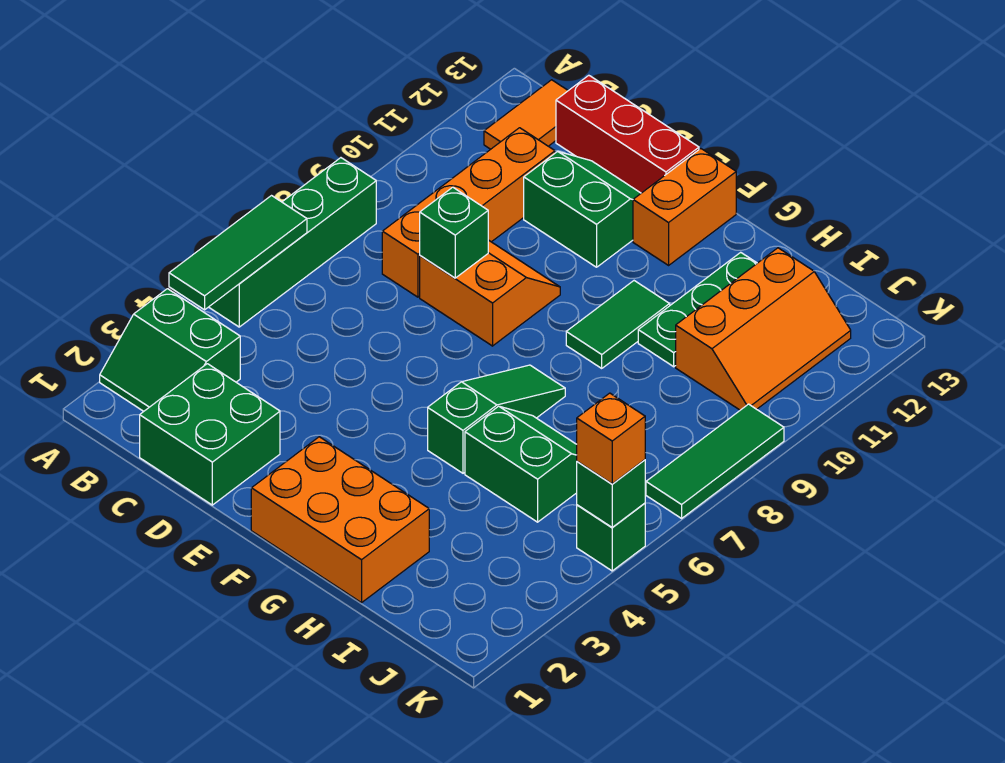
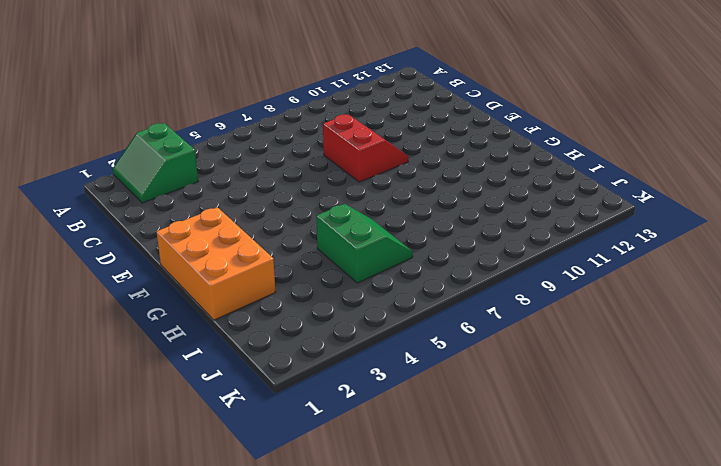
red slope D8:E9 level 1 top 8 -> orange slope D8:E9 level 1 top 8
none -> green brick A5:A8 level 1
none -> orange tile B12:B13 level 1
none -> green brick C1:D2 level 1

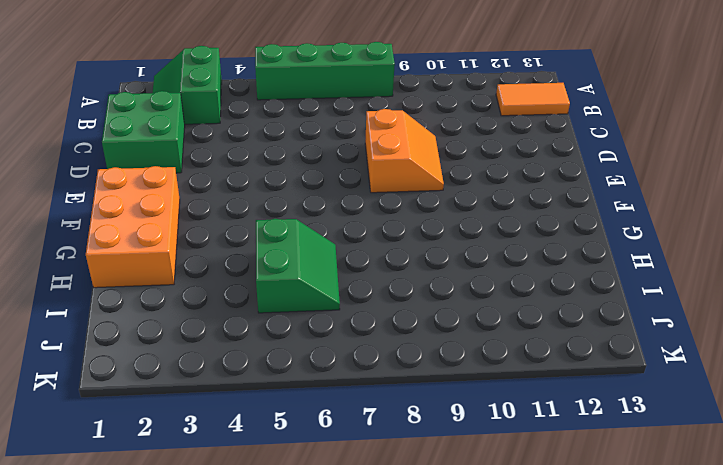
none -> orange brick C8:C11 level 1
none -> red brick C13:E13 level 1
none -> green slope D11:E12 level 1 top 11

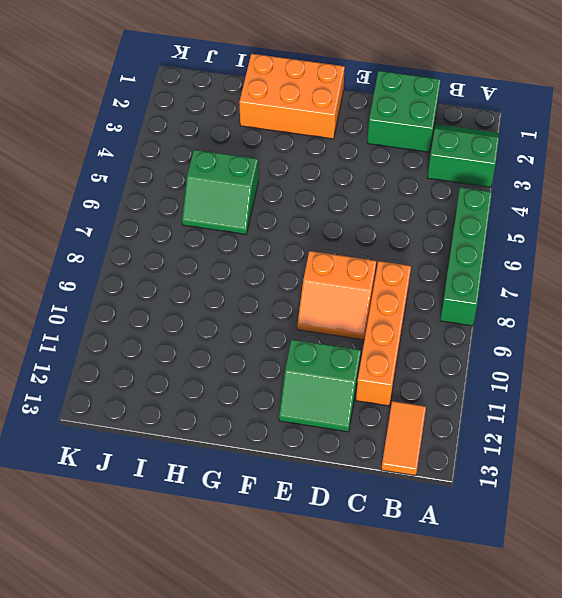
none -> red brick C13:E13 level 1
none -> orange brick F12:F13 level 1
none -> green slope G5:G7 level 1 top 5

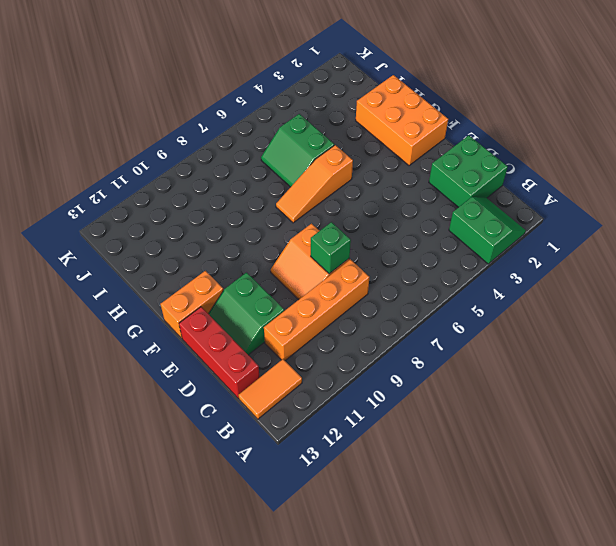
orange slope G5:G7 level 1 top 5 -> green slope G5:G7 level 1 top 5
none -> green brick A5:A8 level 1
none -> green tile G9:G10 level 1
none -> green plate H10:H12 level 1

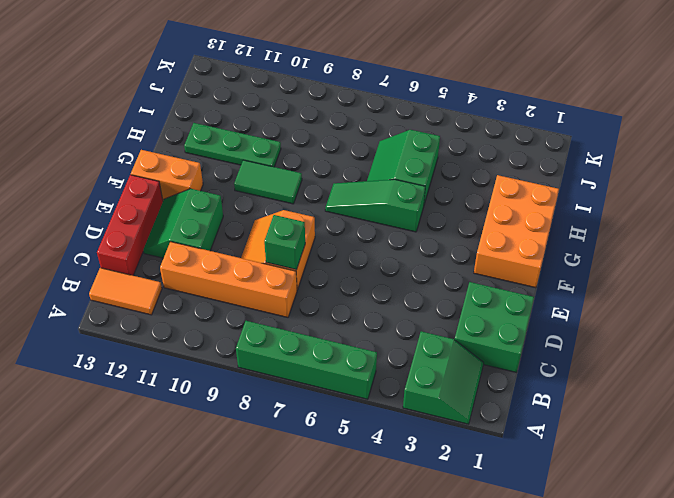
none -> orange slope I10:J12 level 1 top I
none -> green brick K5 level 1
none -> green tile K7:K9 level 1

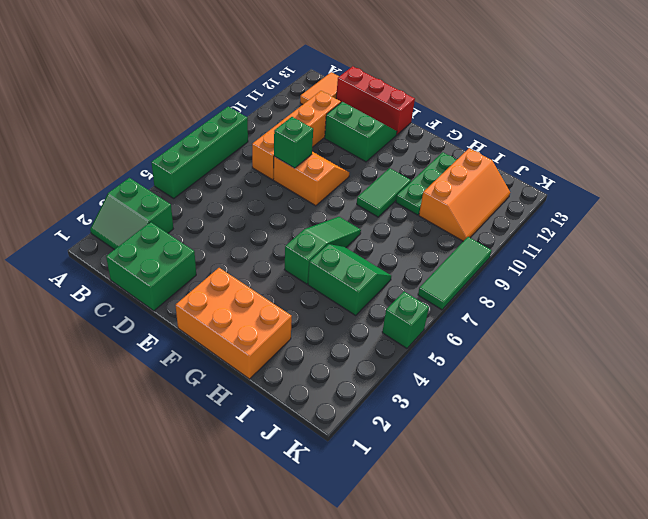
none -> orange brick F12:F13 level 1
none -> green tile A4:A6 level 2
none -> green brick K5 level 2

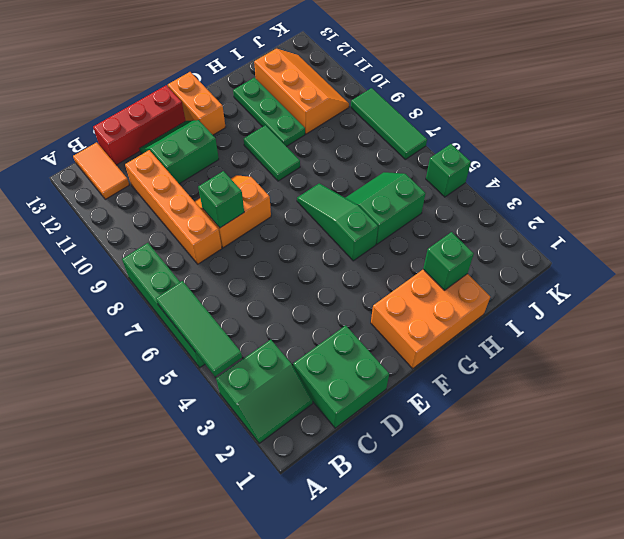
green brick H2 level 2 -> green brick K5 level 2
none -> orange brick K5 level 3

